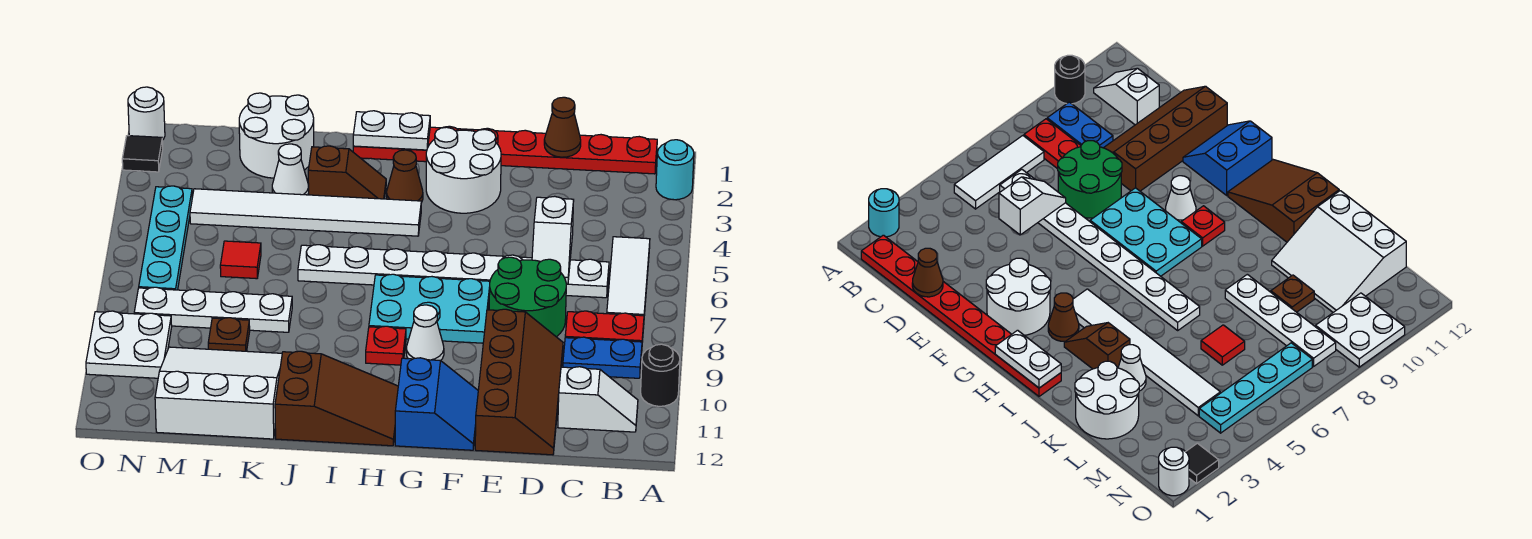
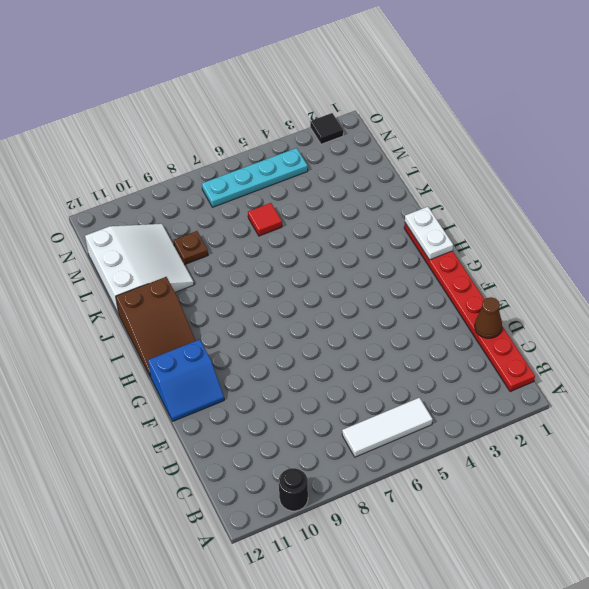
none -> cyan round brick A2 level 1
none -> red plate B8:C8 level 1
none -> blue plate B9:C9 level 1
none -> white slope B11:C11 level 1 top C

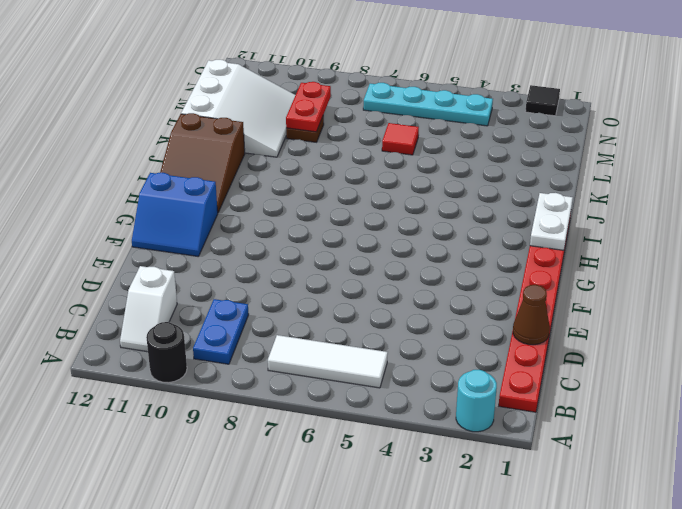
red plate L9:M9 level 2 -> red plate B8:C8 level 1
none -> white plate C6:J6 level 1
none -> green round brick D7:E8 level 1
none -> brown slope D9:E12 level 1 top E
none -> white round brick F2:G3 level 1

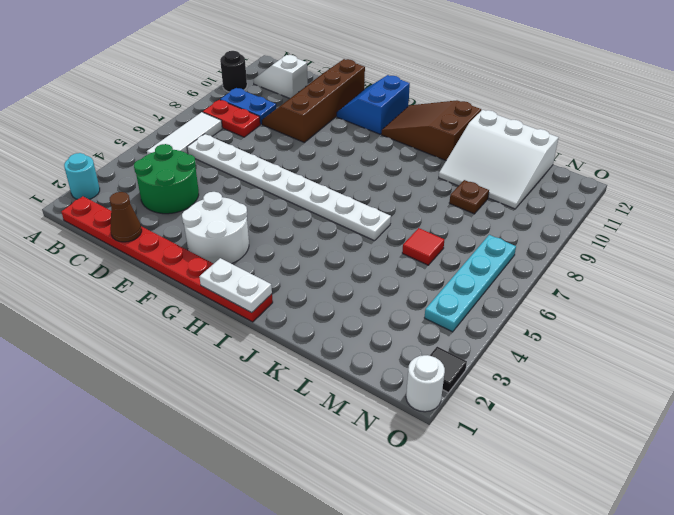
green round brick C3:D4 level 1 -> green round brick D7:E8 level 1
none -> cyan plate F7:H8 level 1
none -> white cone G9 level 1
none -> brown cone H3 level 1
none -> white tile H4:M4 level 1

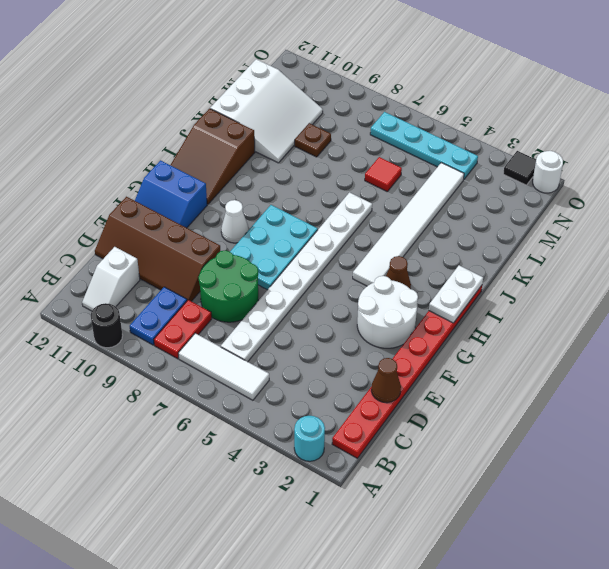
none -> red plate H9 level 1
none -> brown slope I3:J3 level 1 top J
none -> white round brick K1:L2 level 1
none -> white cone K3 level 1

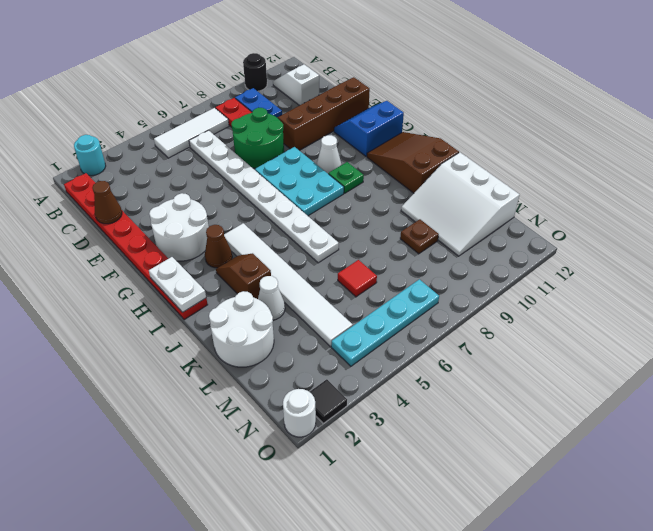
green plate H9 level 1 -> red plate H9 level 1
none -> white plate K8:N8 level 1
none -> white plate N9:O10 level 1
none -> white slope D5:D6 level 2 top 5

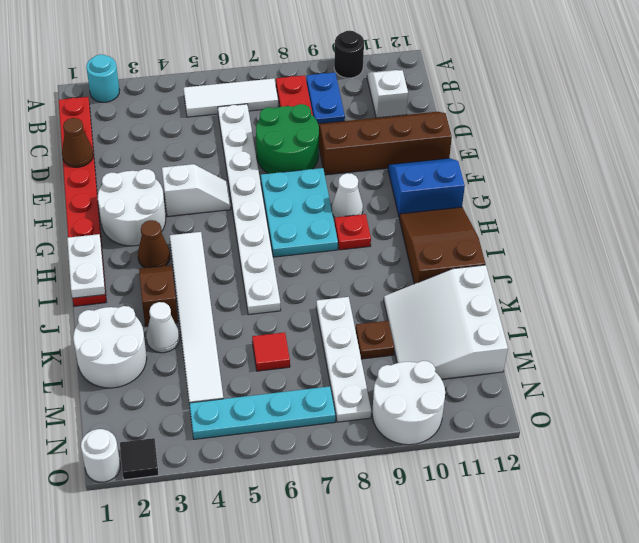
white slope F4:F5 level 1 top 4 -> white slope D5:D6 level 2 top 5
white round brick N9:O10 level 1 -> white plate N9:O10 level 1

